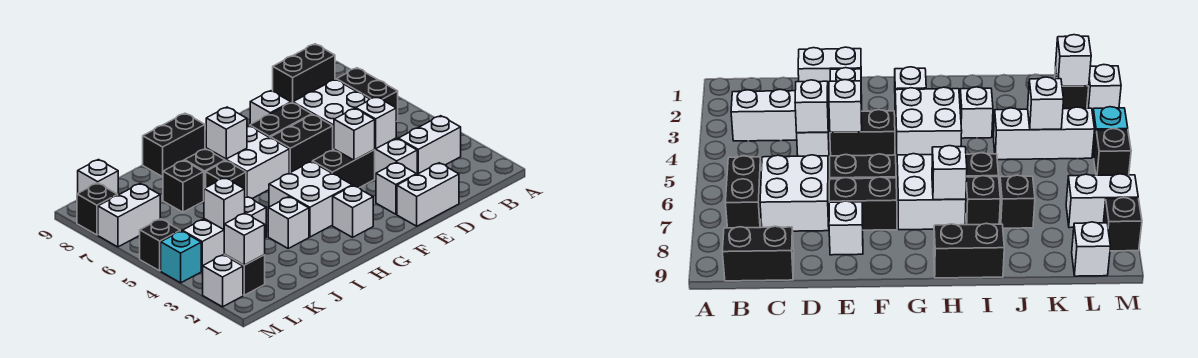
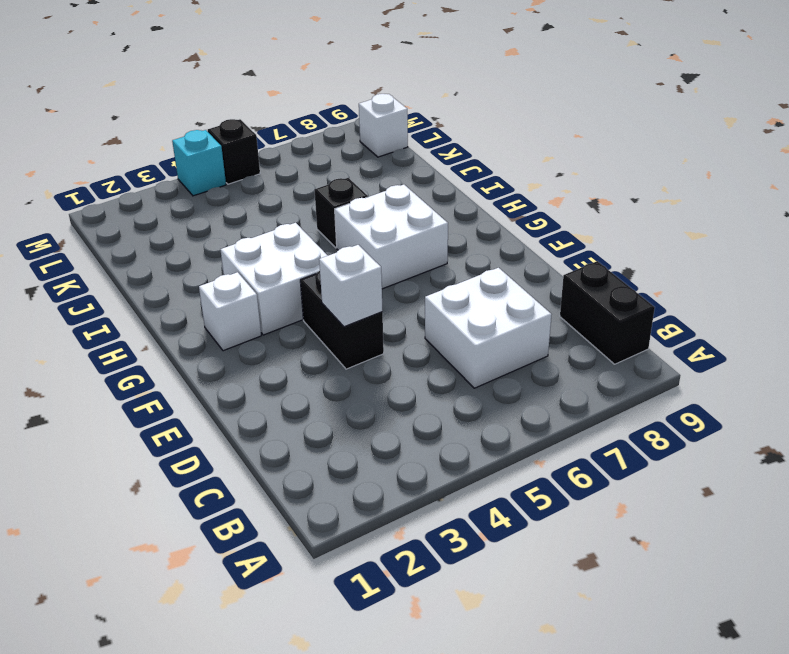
none -> white brick B3:C3 level 1
none -> black brick B6:B7 level 1
none -> white brick D1:E1 level 1
none -> white brick D3:D4 level 1

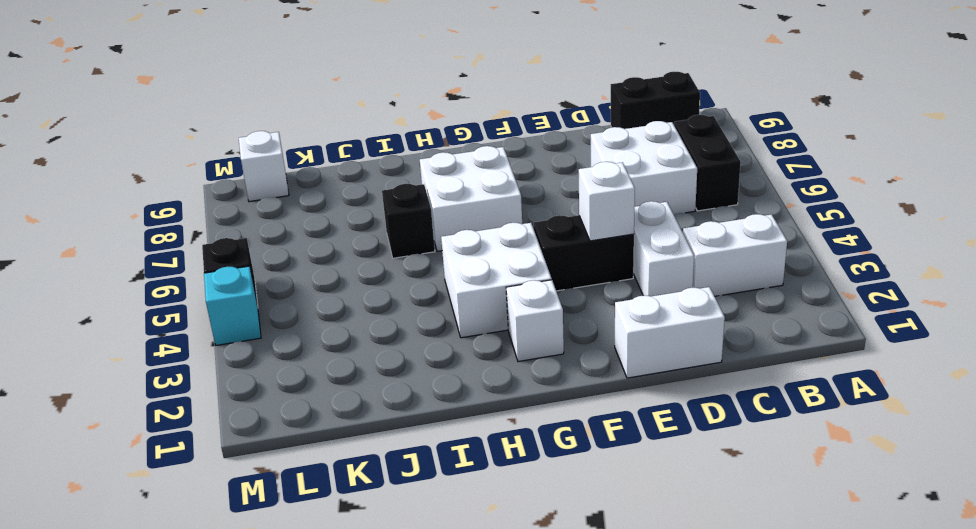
none -> white brick E2 level 1
none -> black brick E6:F6 level 1
none -> black brick E7:F7 level 1
none -> white brick E8 level 1

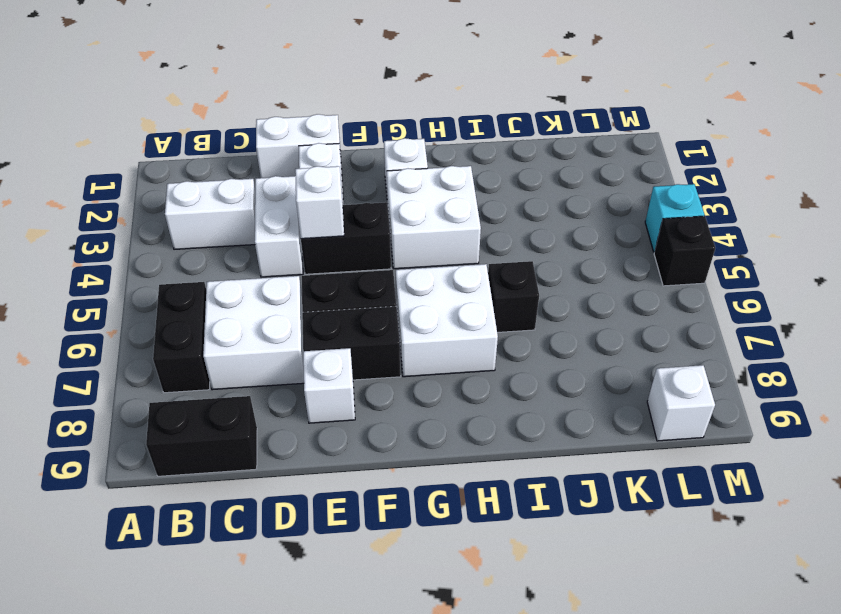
none -> black brick H9:I9 level 1
none -> white brick I3 level 1
none -> black brick I7 level 1
none -> white brick J4:L4 level 1

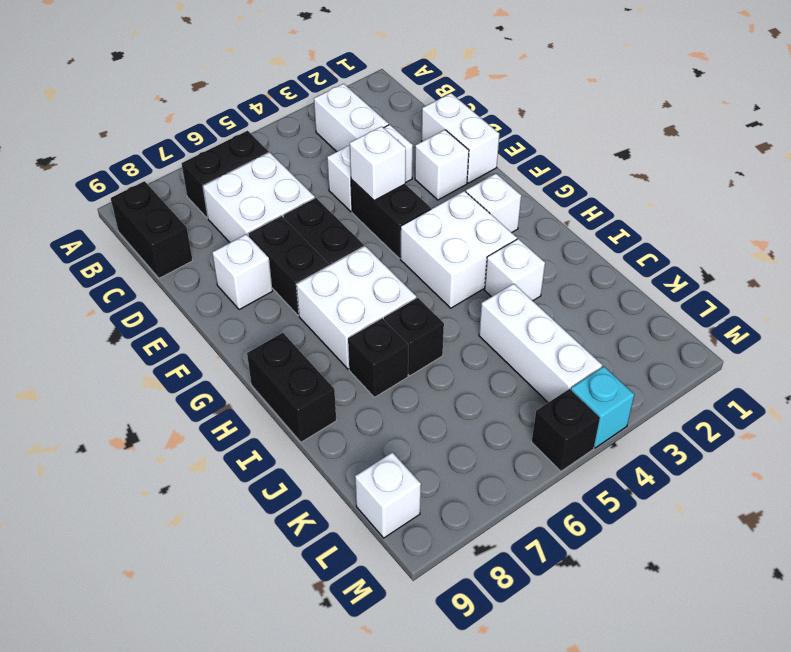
none -> black brick J7 level 1
none -> black brick L2 level 1
none -> white brick L7:M7 level 1
none -> white brick M2 level 1

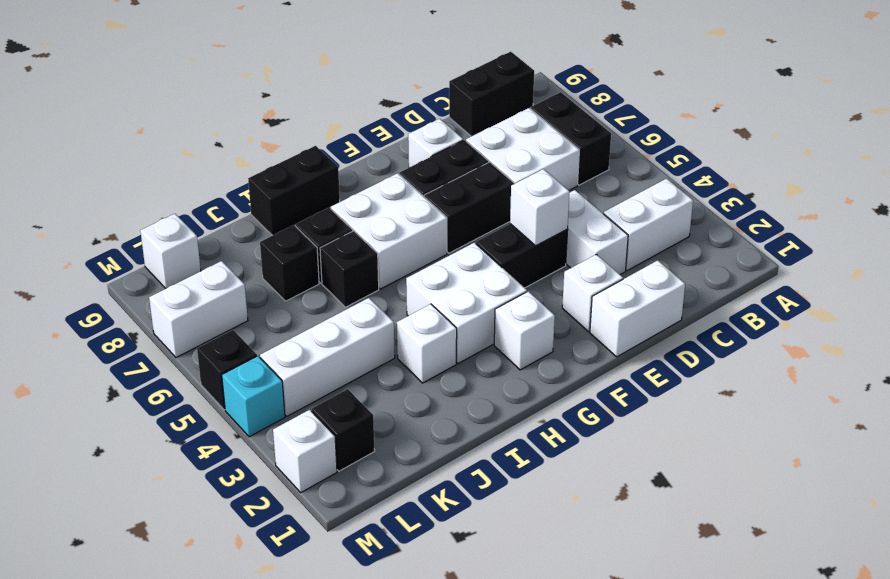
none -> black brick M8 level 1
none -> white brick D4 level 2
none -> white brick H7 level 2
none -> white brick K4 level 2

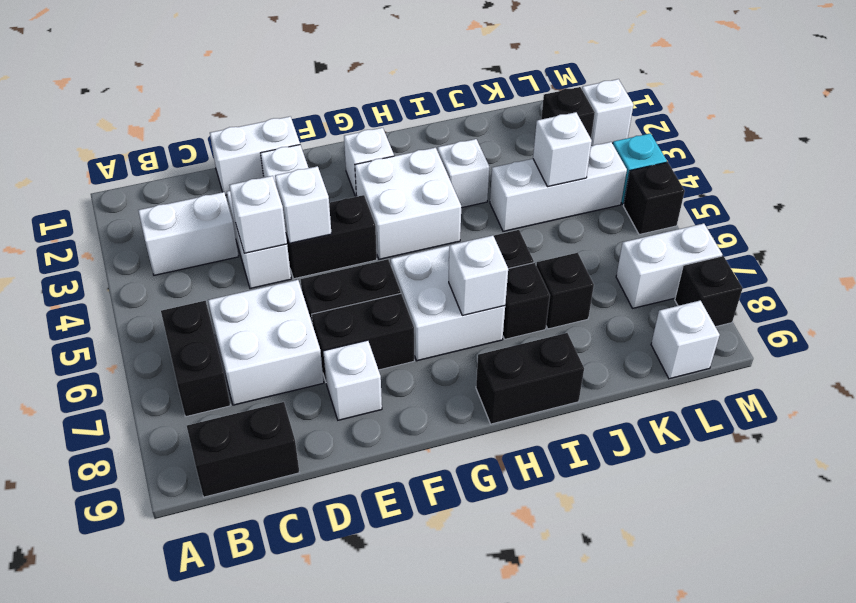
none -> white brick L2 level 2

